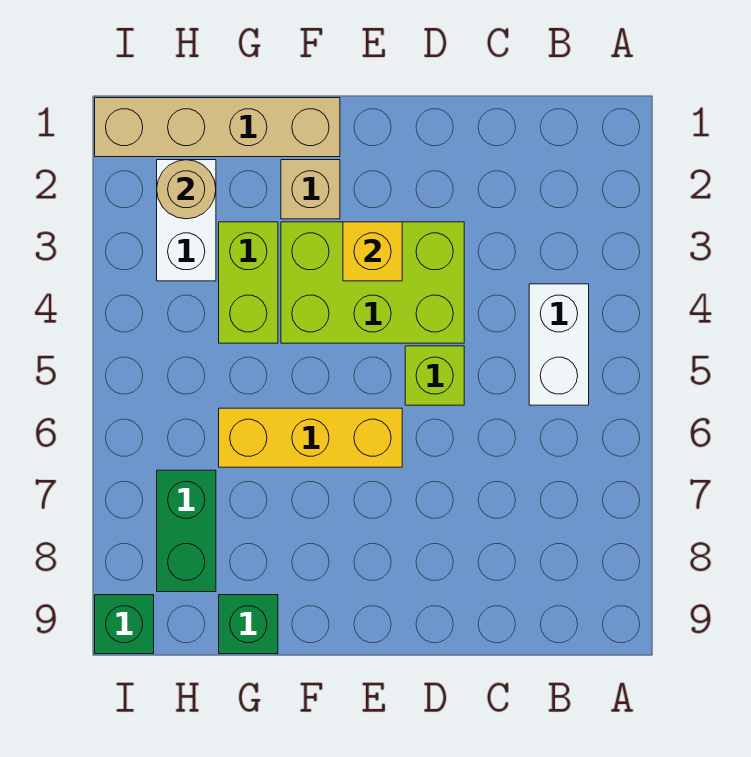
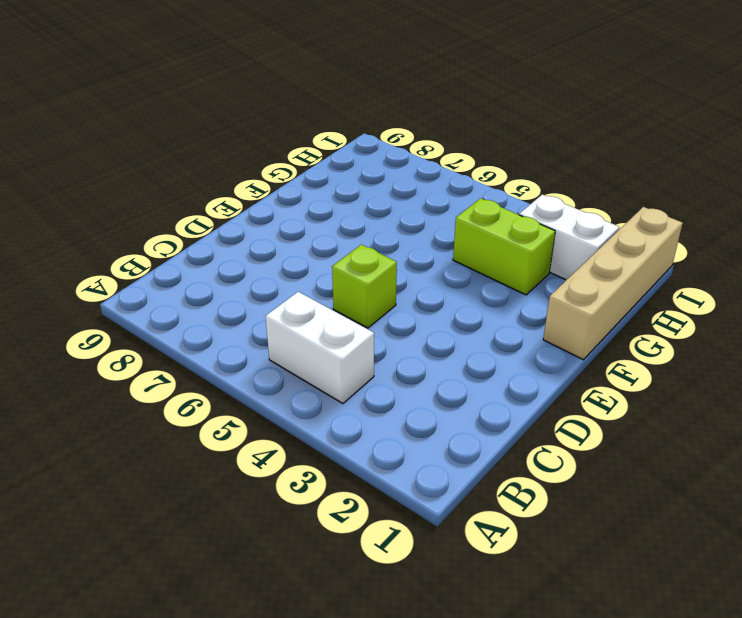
none -> lime brick D3:F4 level 1
none -> yellow brick E6:G6 level 1
none -> tan brick F2 level 1

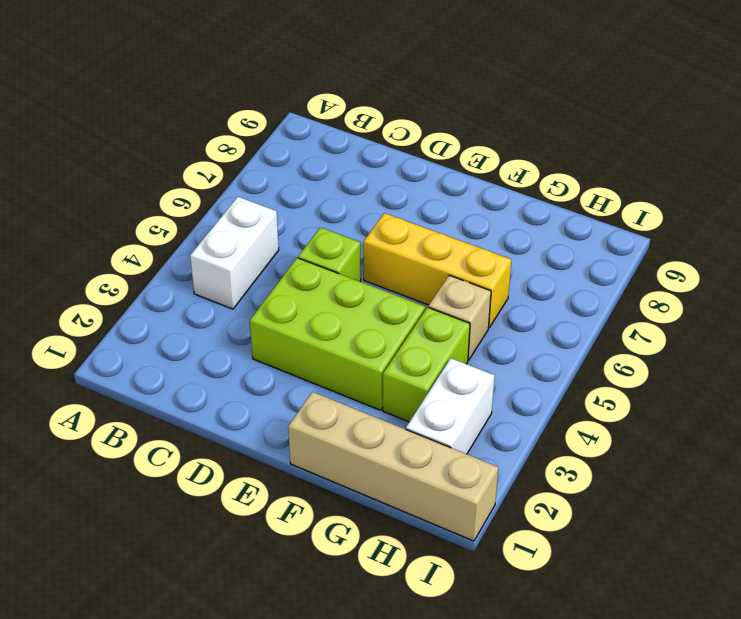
tan brick G5 level 1 -> tan brick F2 level 1
none -> green brick G9 level 1
none -> green brick H7:H8 level 1
none -> green brick I9 level 1

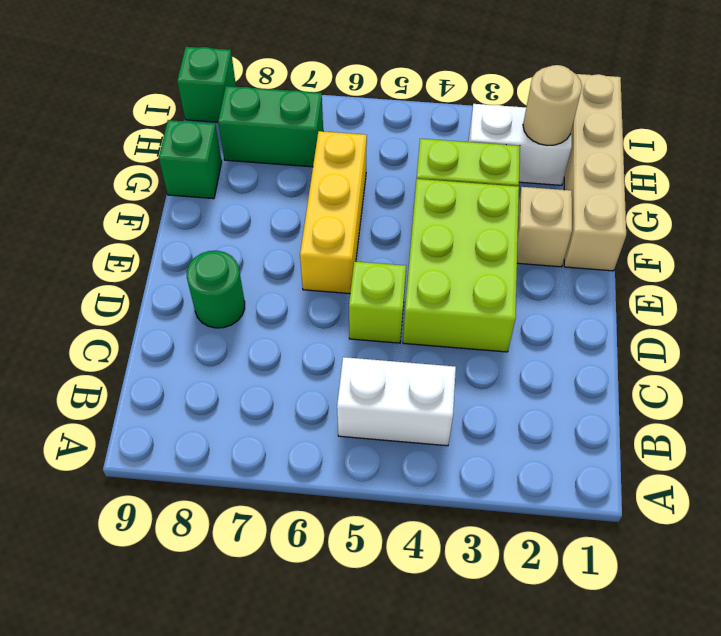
green round brick D8 level 1 -> none
none -> yellow brick E3 level 2

